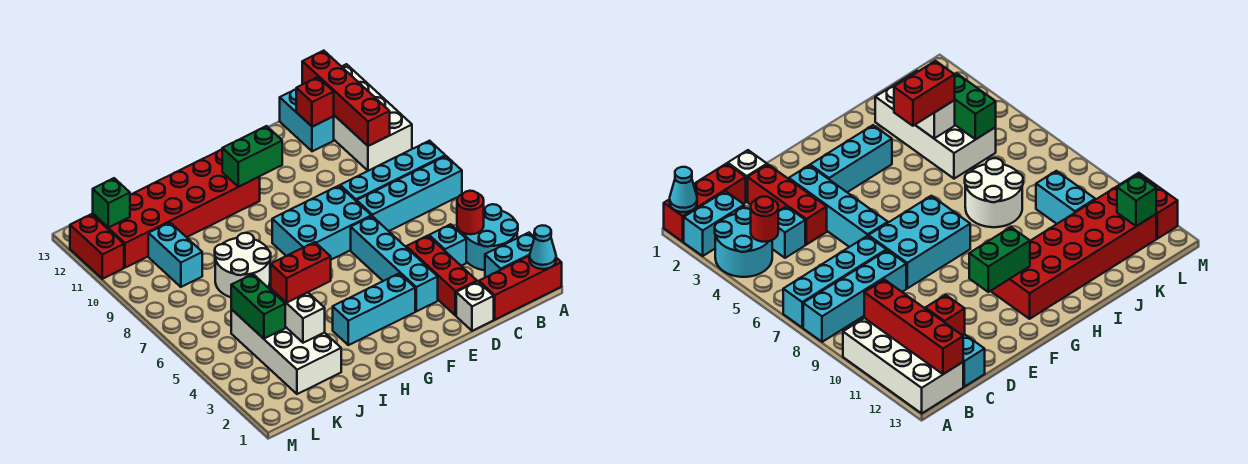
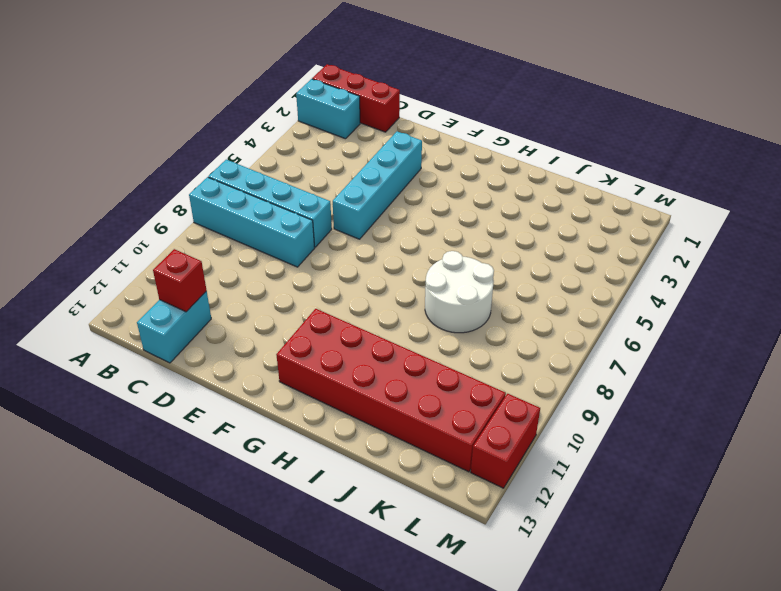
none -> cyan round brick A3:B4 level 1
none -> white brick A10:B13 level 1
none -> cyan brick C4 level 1

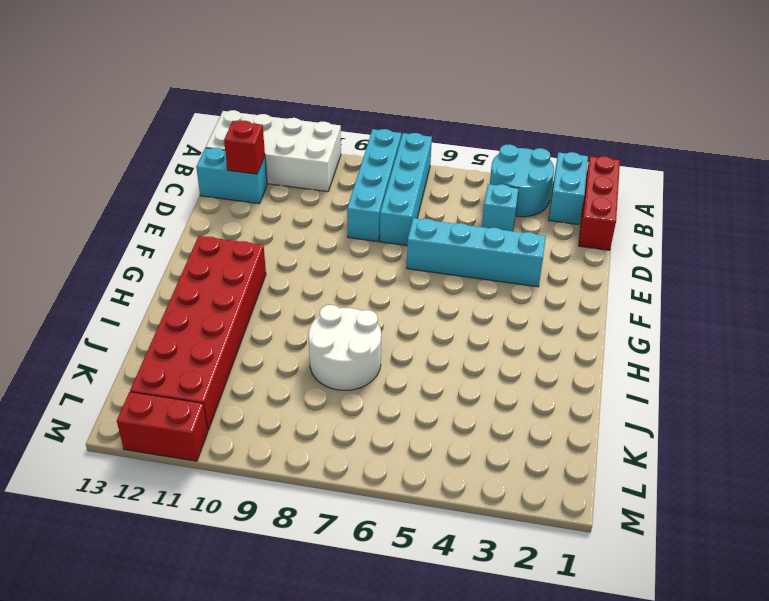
none -> white brick D1 level 1
none -> red brick D2:D4 level 1
none -> cyan brick E7:G8 level 1

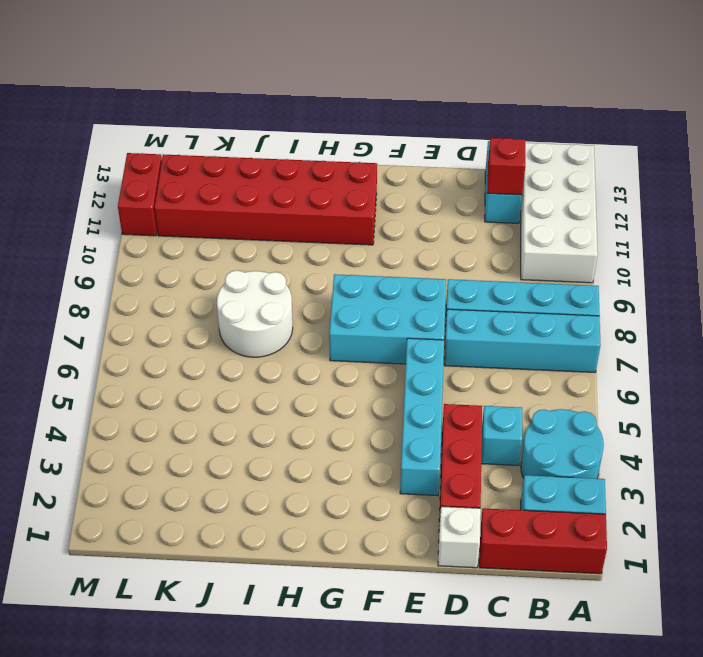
none -> cyan brick F3:H3 level 1
none -> white brick J2:K5 level 1
none -> cyan brick K9:K10 level 1

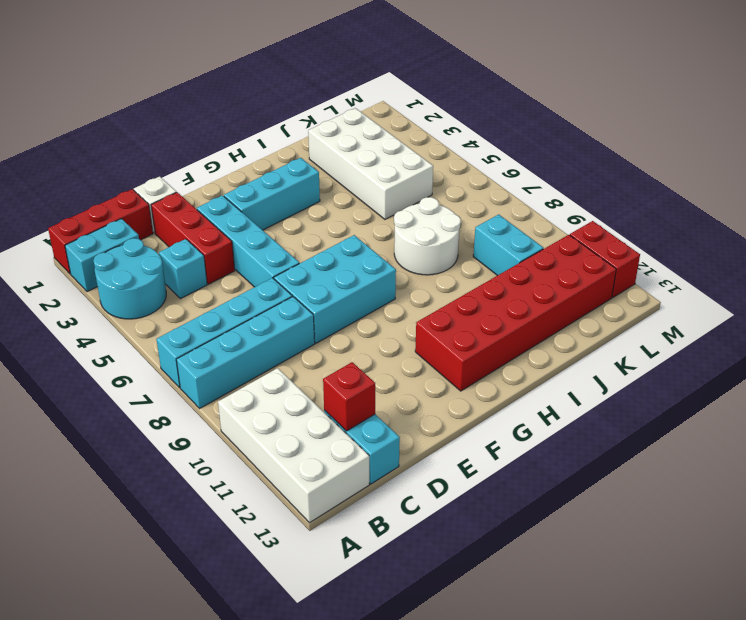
none -> cyan cone A1 level 2
none -> red round brick B4 level 2
none -> red brick B10:B13 level 2

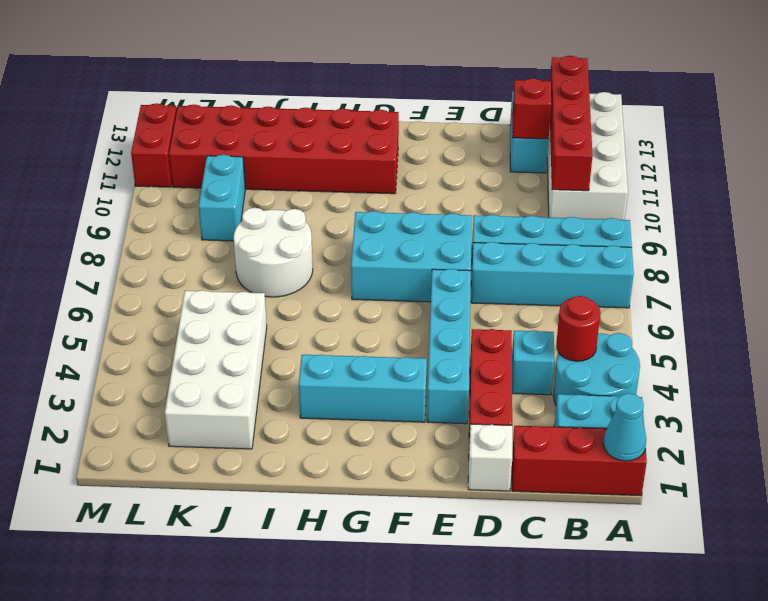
none -> green brick F11:G11 level 2
none -> white brick J3:J4 level 2
none -> green brick K4:K5 level 2

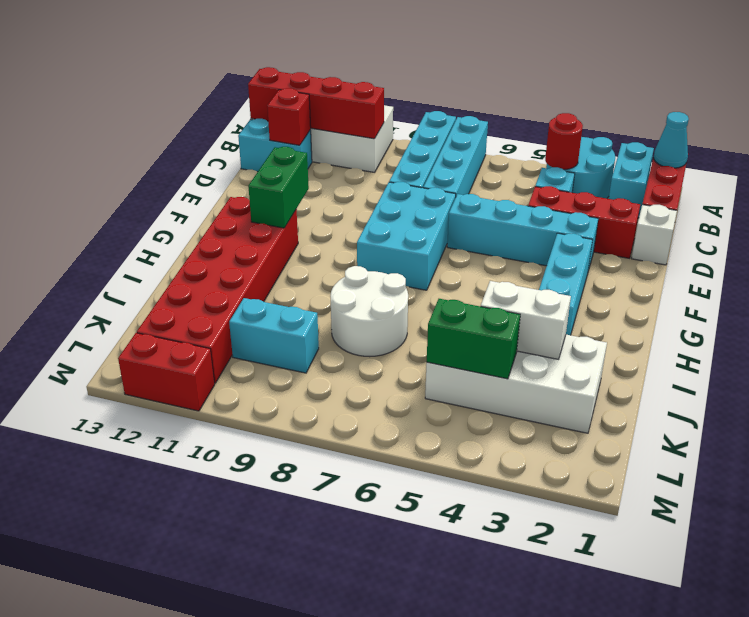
none -> green brick L12 level 2
none -> red brick I4:J4 level 3

